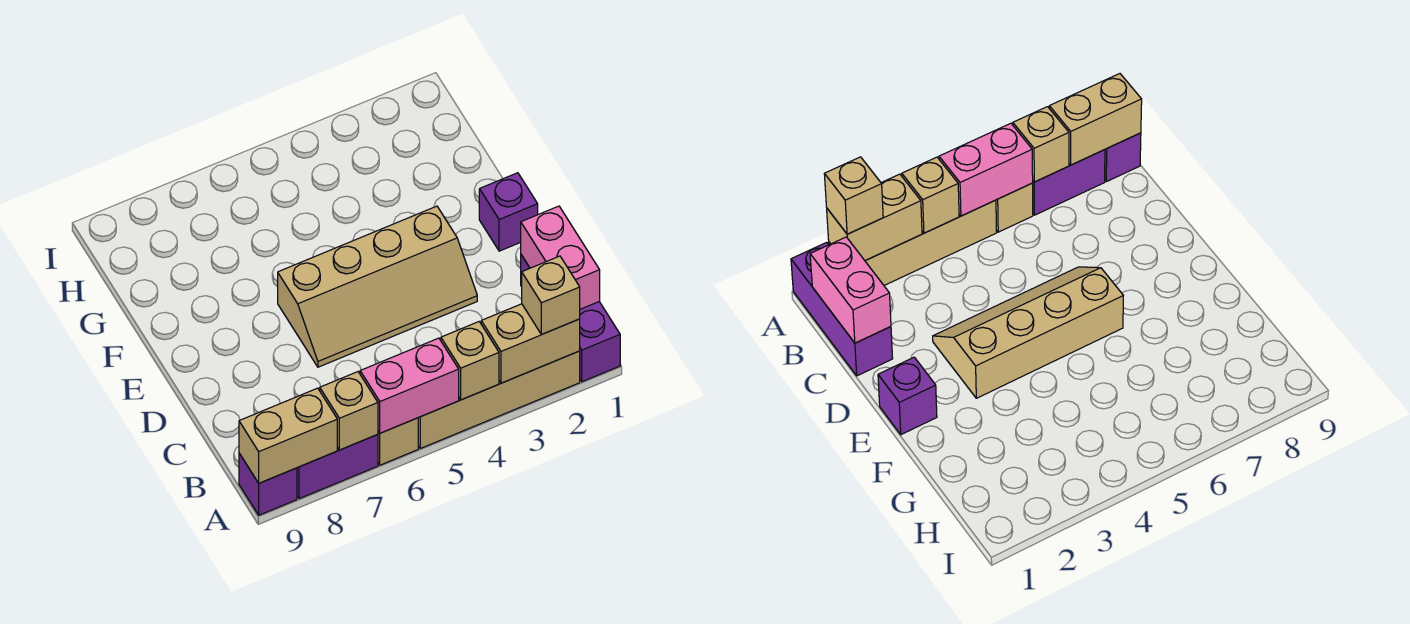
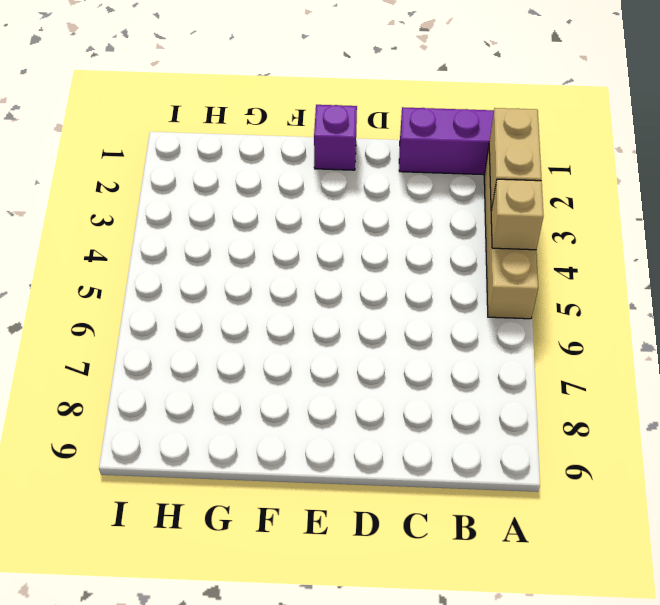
none -> tan brick A6 level 1
none -> purple brick A7:A8 level 1
none -> purple brick A9 level 1

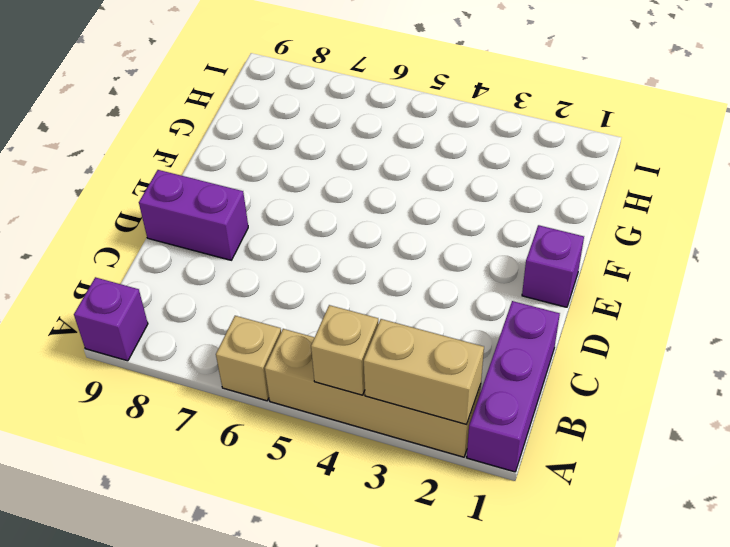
purple brick D8:D9 level 1 -> purple brick A7:A8 level 1
none -> tan slope D3:E6 level 1 top E
none -> pink brick A5:A6 level 2
none -> tan brick A7 level 2

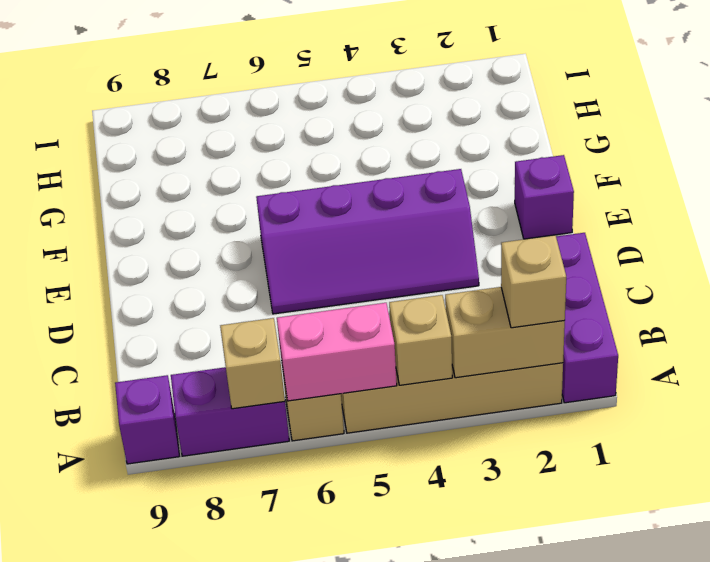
purple slope D3:E6 level 1 top E -> tan slope D3:E6 level 1 top E
none -> tan brick A8:A9 level 2
none -> pink brick B1:C1 level 2

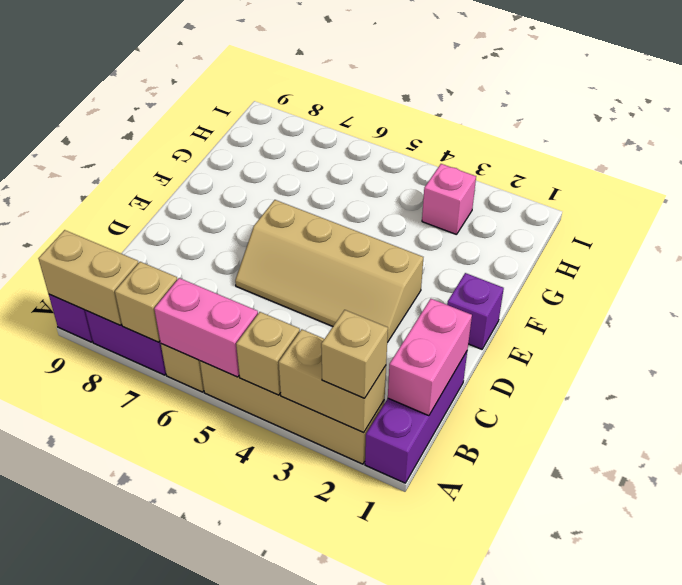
pink brick H3 level 1 -> none

